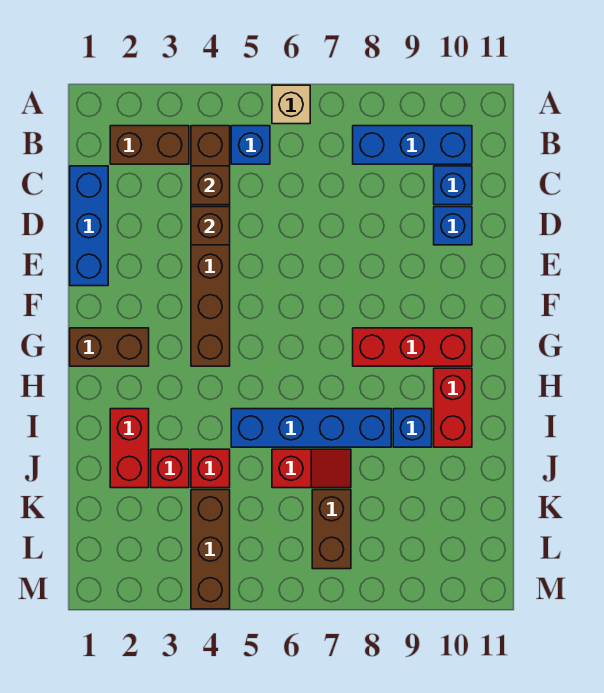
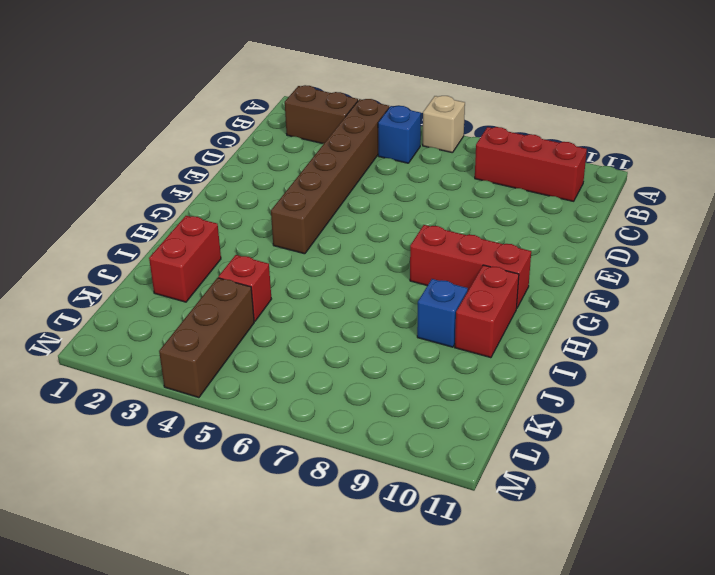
red brick B8:B10 level 1 -> blue brick B8:B10 level 1
none -> blue brick C1:E1 level 1
none -> blue brick C10 level 1
none -> blue brick D10 level 1

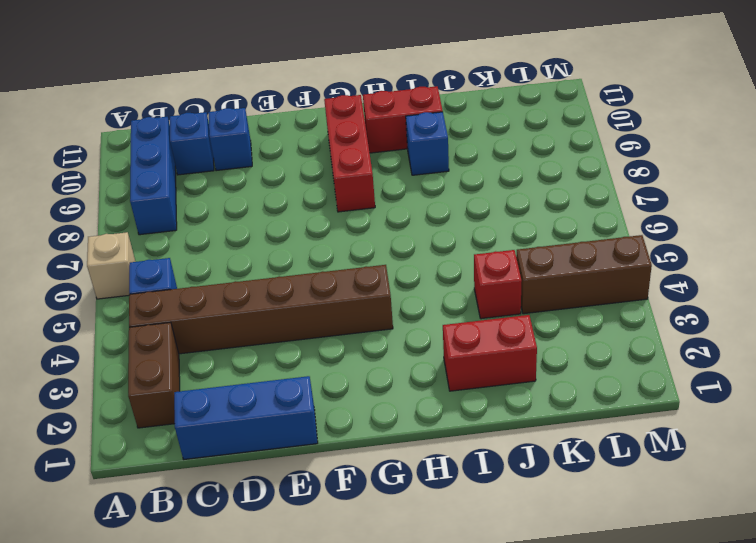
none -> brown brick G1:G2 level 1
none -> blue brick I5:I8 level 1
none -> red brick J3 level 1

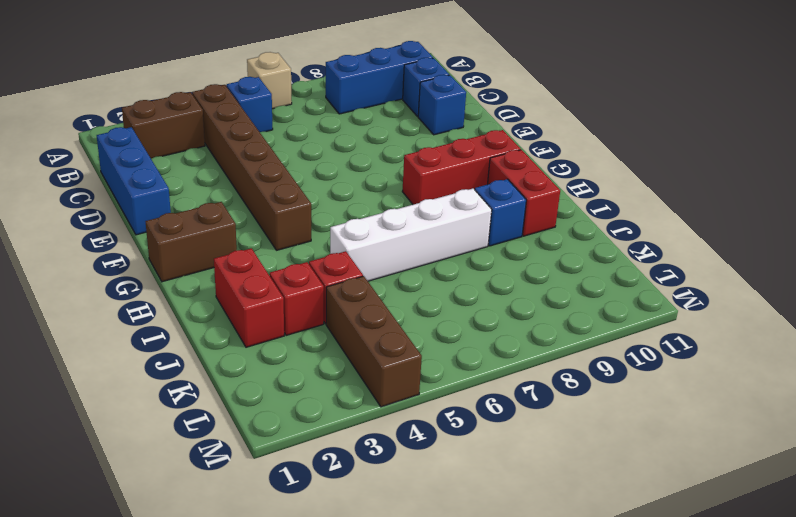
white brick I5:I8 level 1 -> blue brick I5:I8 level 1
none -> red slope J6:J7 level 1 top 6
none -> brown brick K7:L7 level 1
none -> brown brick C4 level 2

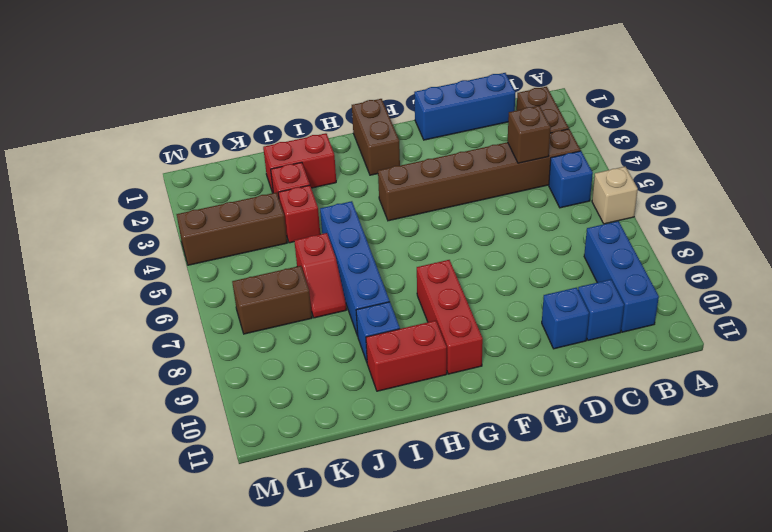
none -> brown brick D4 level 2

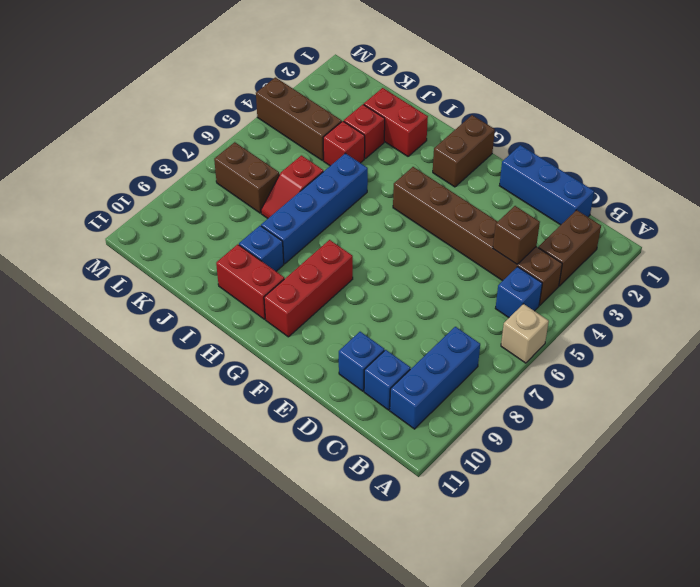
none -> brown brick D4 level 2

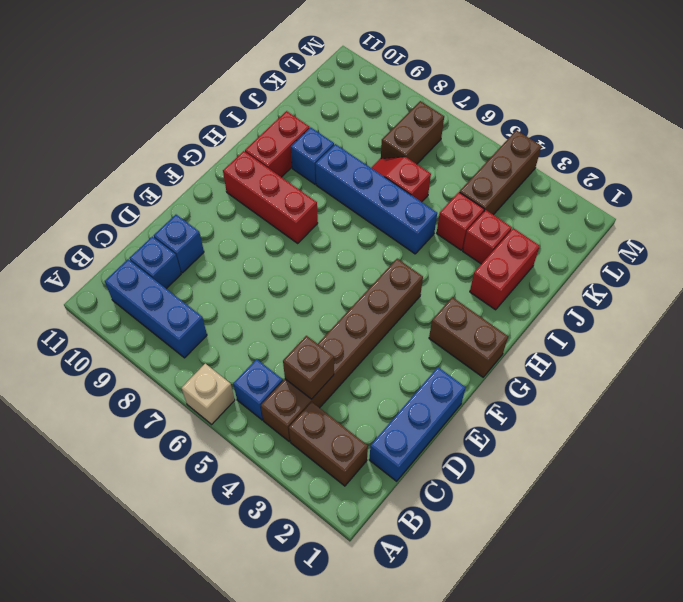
none -> brown brick D4 level 2

